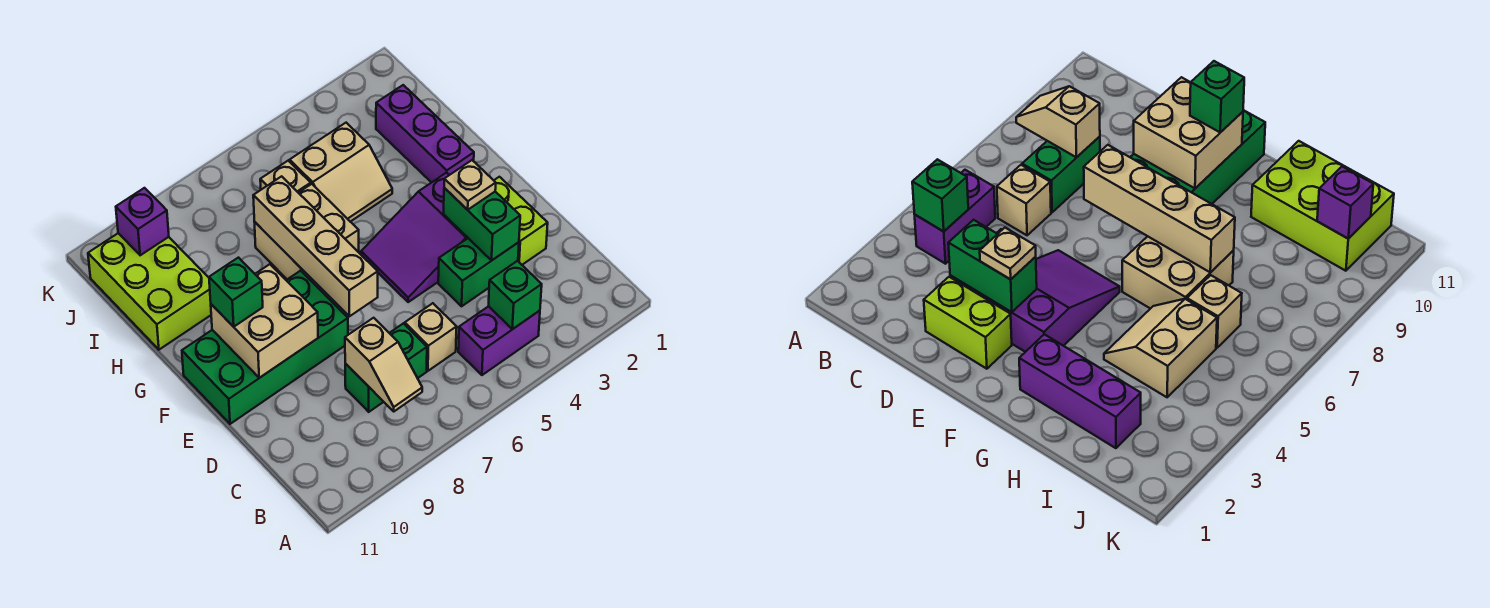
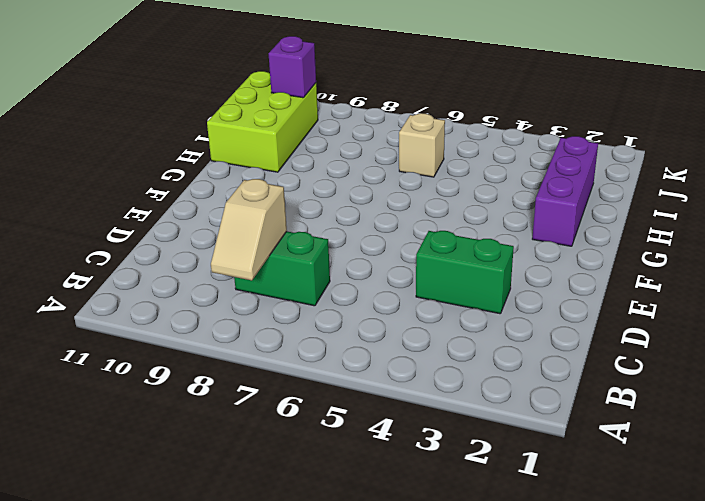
none -> purple brick B4:B5 level 1
none -> tan brick C6 level 1
none -> lime brick D2:E2 level 1

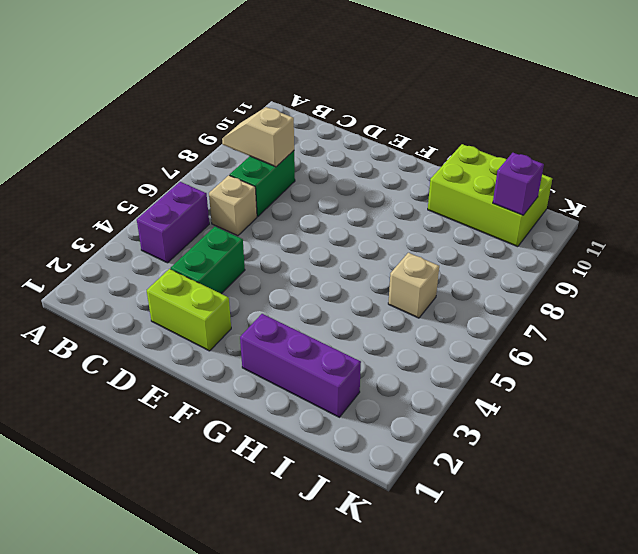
none -> purple slope E3:F5 level 1 top 3
none -> green brick E8:F11 level 1
none -> tan brick G6:H7 level 1

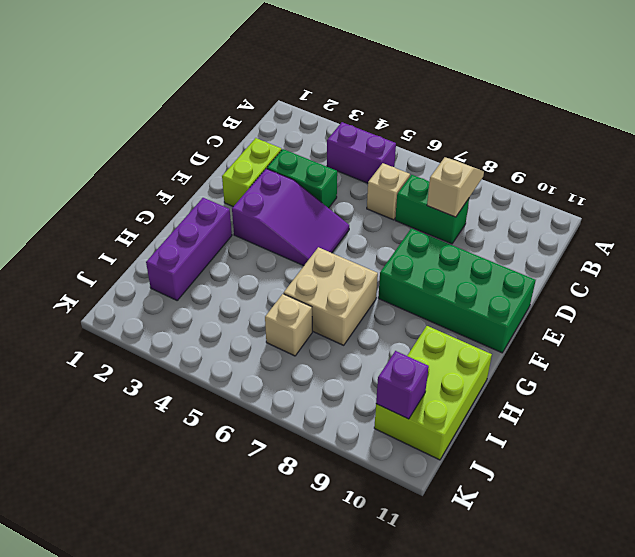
none -> tan slope H4:I5 level 1 top I
none -> green brick B4 level 2
none -> green brick D3:E3 level 2

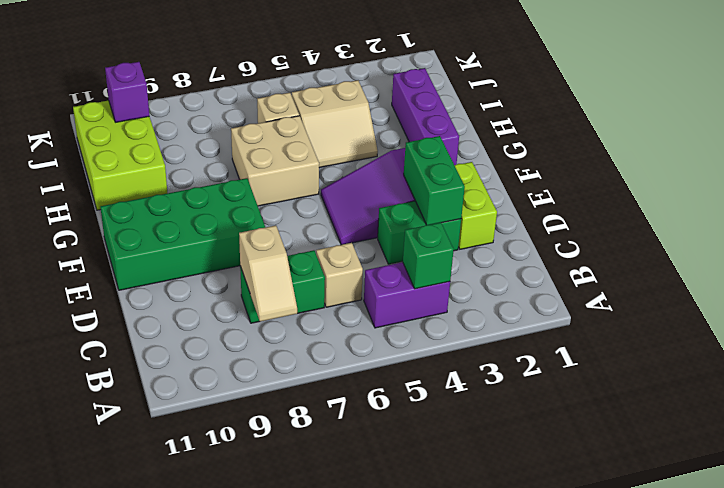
none -> tan brick E7:H7 level 2
none -> tan brick E9:F10 level 2
none -> tan plate E3 level 3

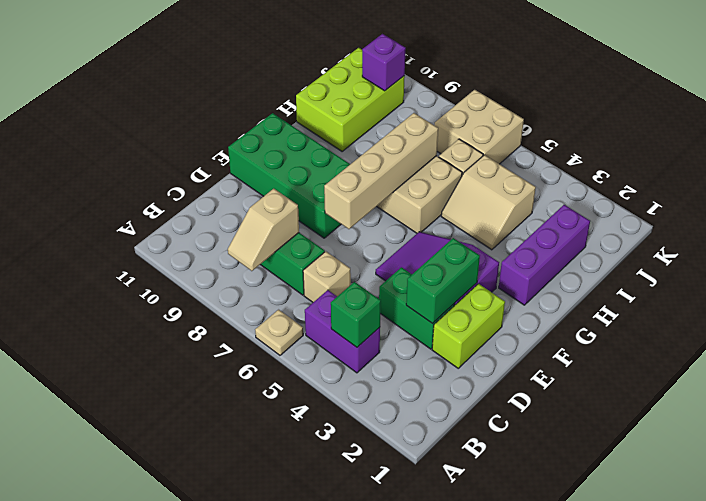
tan plate A6 level 1 -> tan plate E3 level 3
tan brick J6:K7 level 1 -> tan brick E9:F10 level 2
none -> green brick F10 level 3

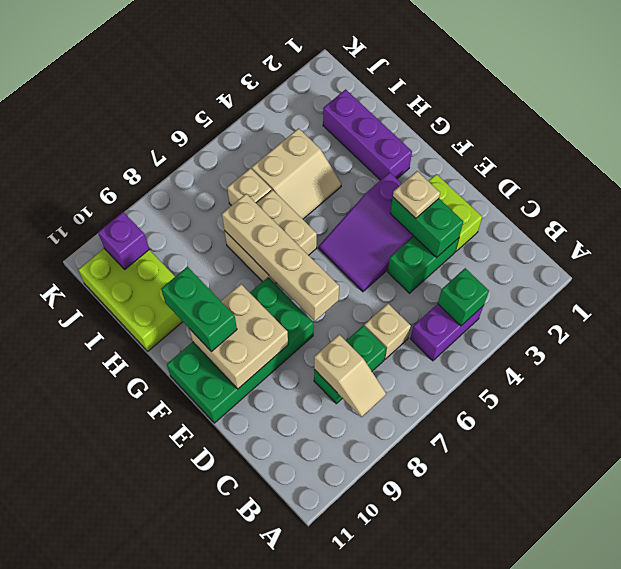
green brick F10:G10 level 3 -> green brick F10 level 3

